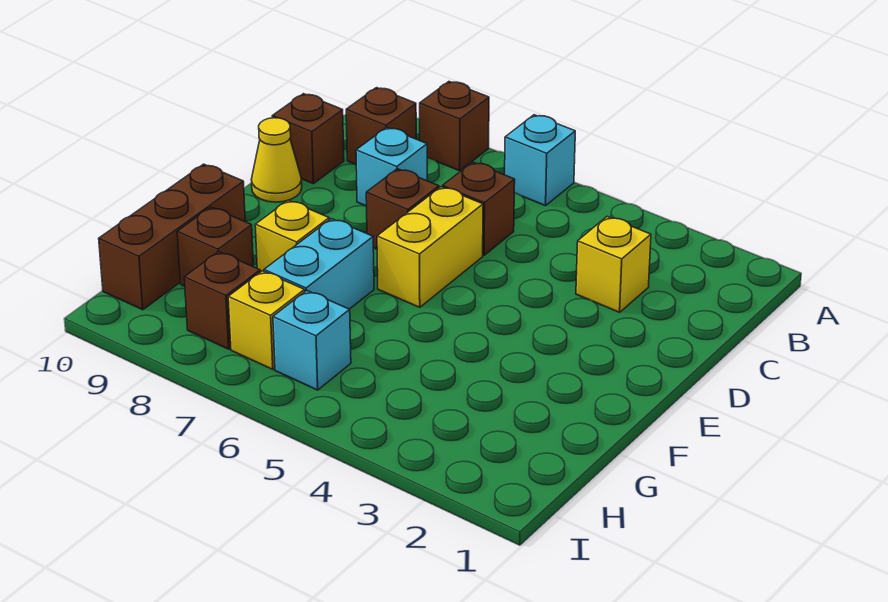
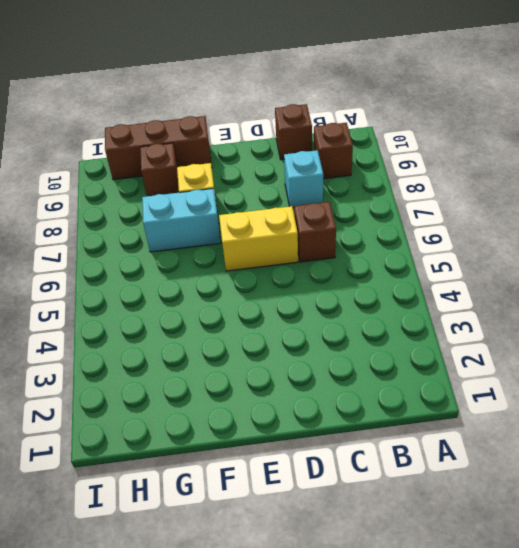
none -> cyan brick A6 level 1
none -> brown brick A8 level 1
none -> yellow brick C3 level 1

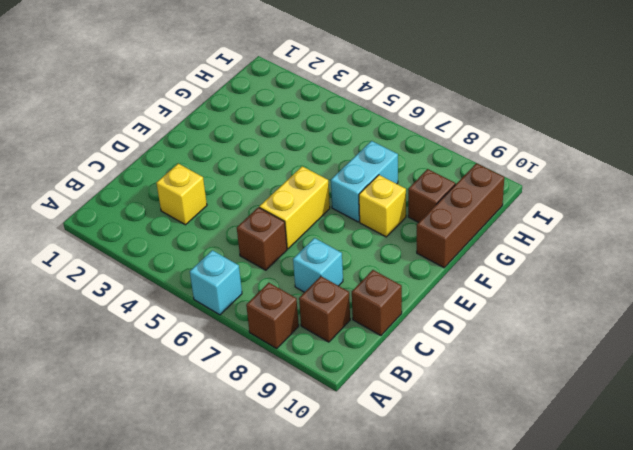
none -> brown brick D7 level 1
none -> yellow cone D10 level 1
none -> cyan brick H6 level 1

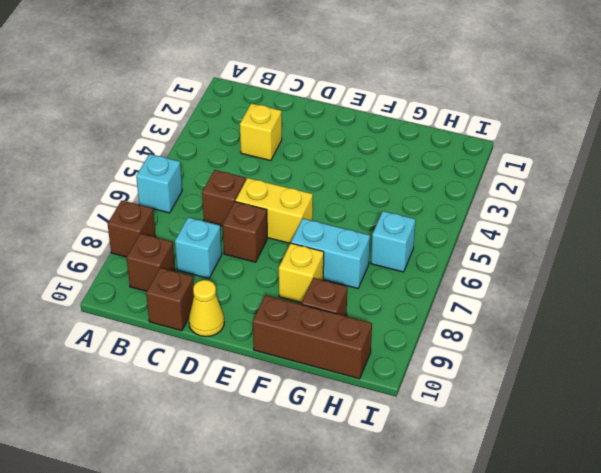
none -> yellow brick H7 level 1
none -> brown brick H8 level 1

